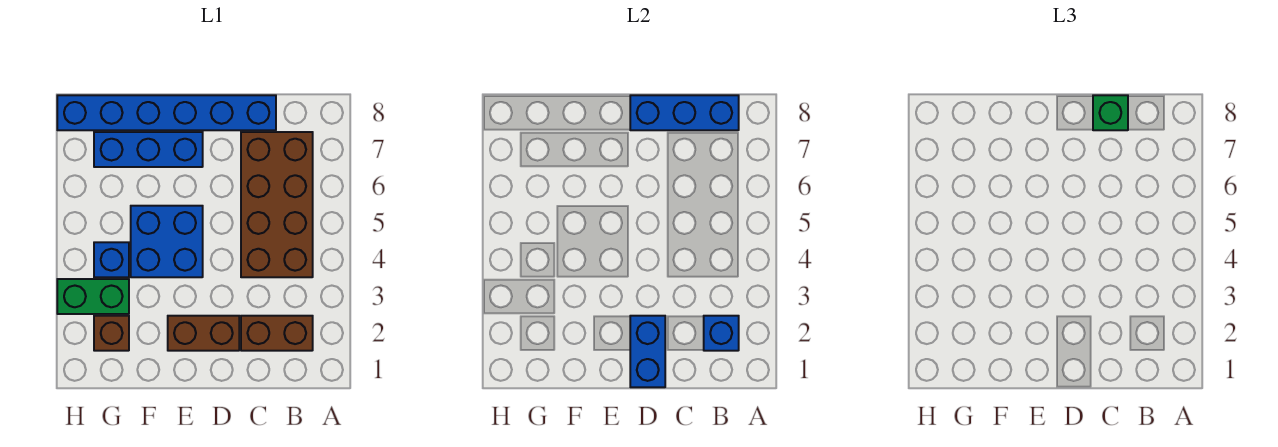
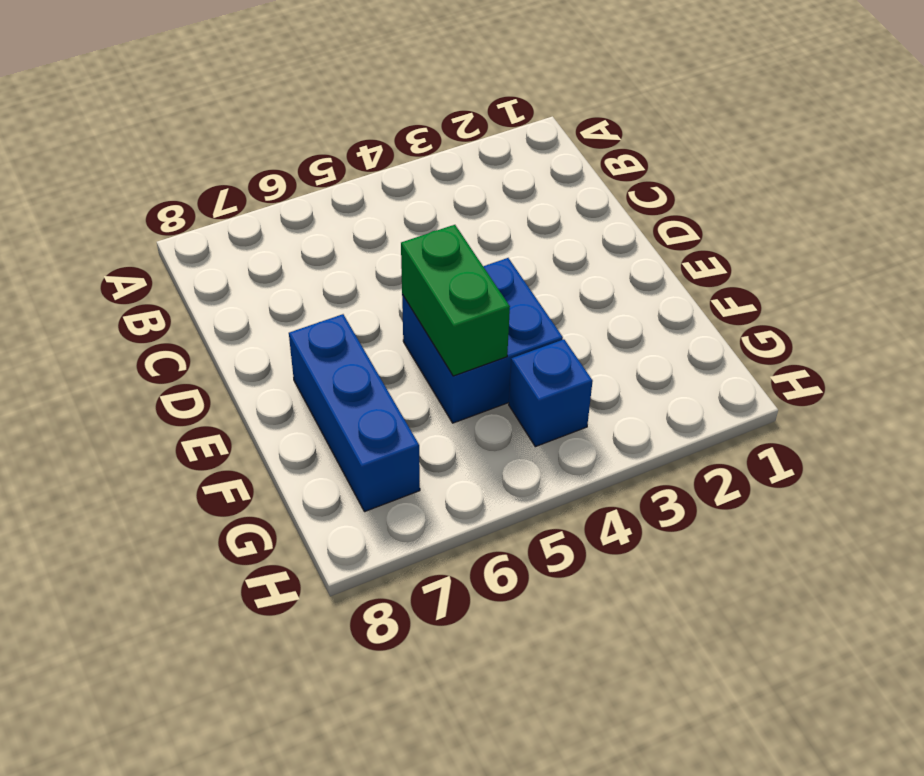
green brick E5:F5 level 2 -> green brick G3:H3 level 1
none -> brown brick B2:C2 level 1
none -> brown brick B4:C7 level 1
none -> blue brick C8:H8 level 1

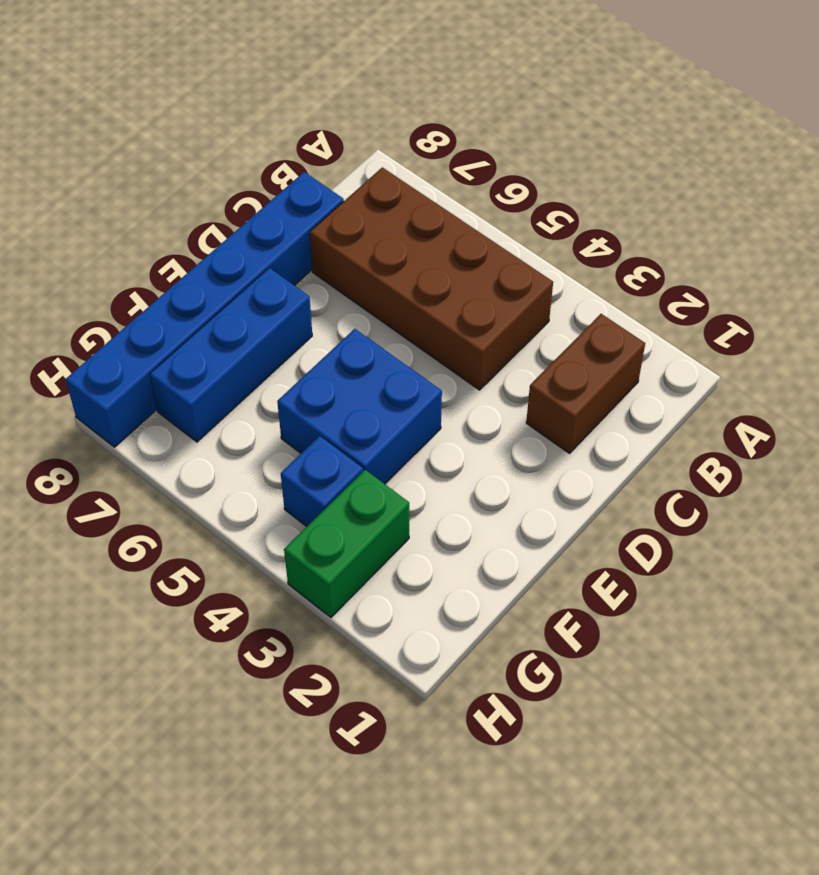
none -> brown brick D2:E2 level 1
none -> brown brick G2 level 1
none -> blue brick B2 level 2

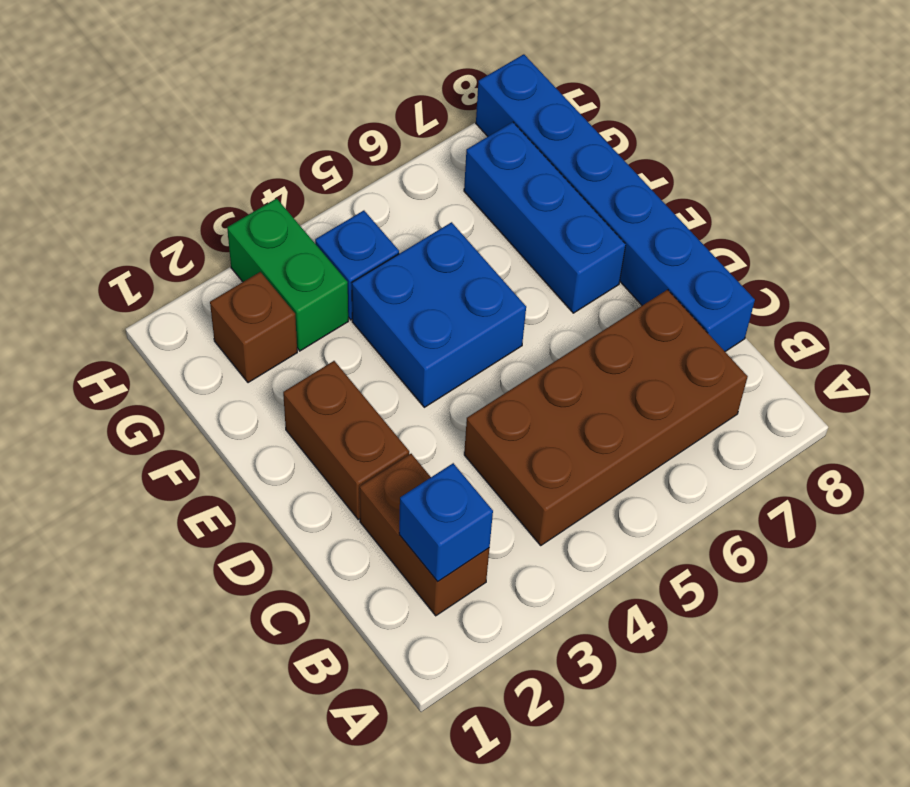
none -> blue brick B8:D8 level 2
none -> blue brick D1:D2 level 2
none -> green brick C8 level 3

